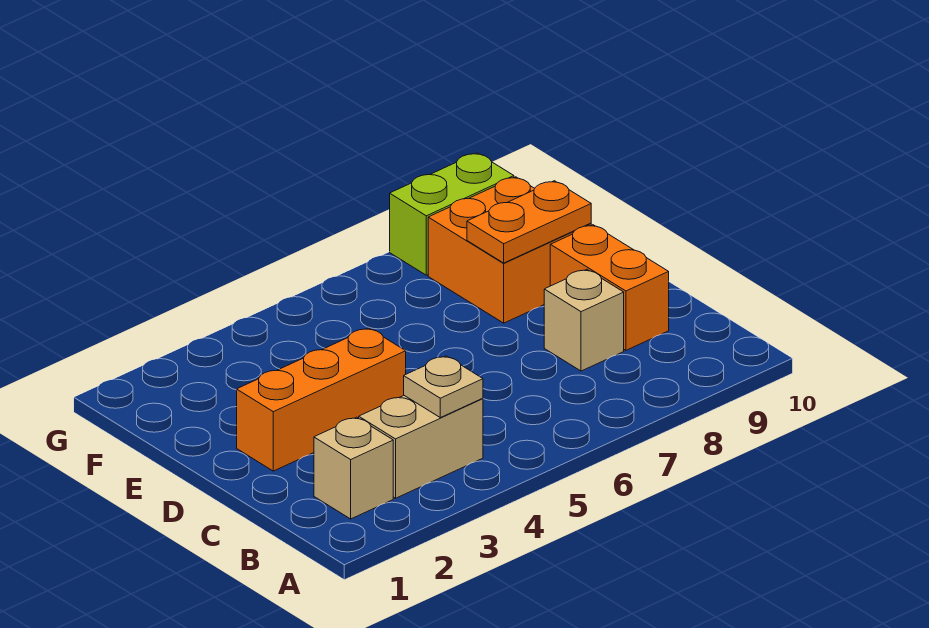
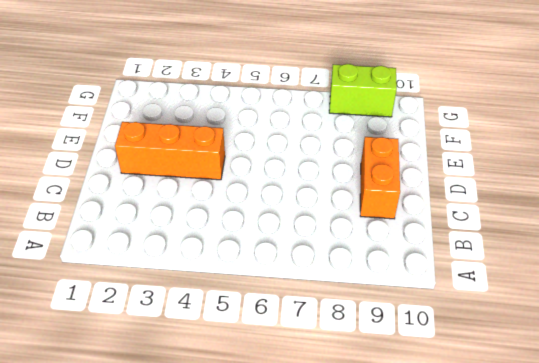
none -> tan brick B2 level 1
none -> tan brick B3:B4 level 1

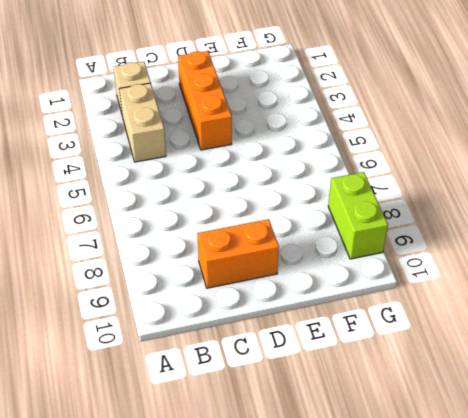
none -> tan brick C8 level 1
none -> orange brick E8:F9 level 1

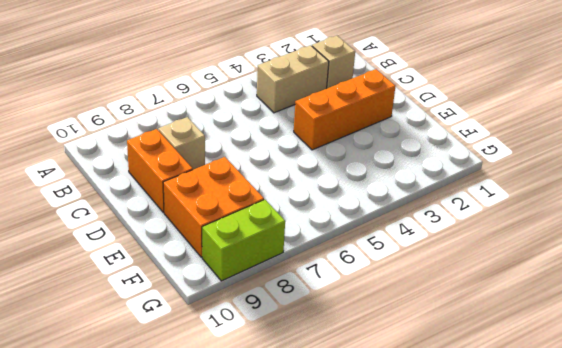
none -> tan plate B4 level 2
none -> orange plate E8:E9 level 2

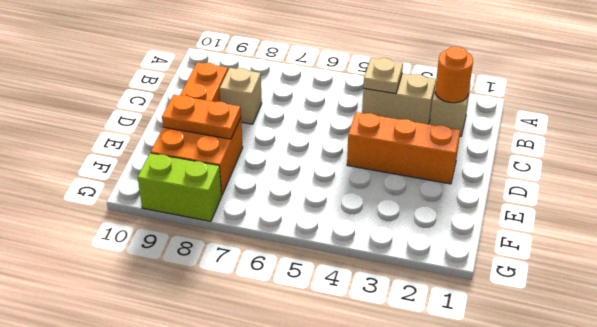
orange round brick B2 level 2 -> none

